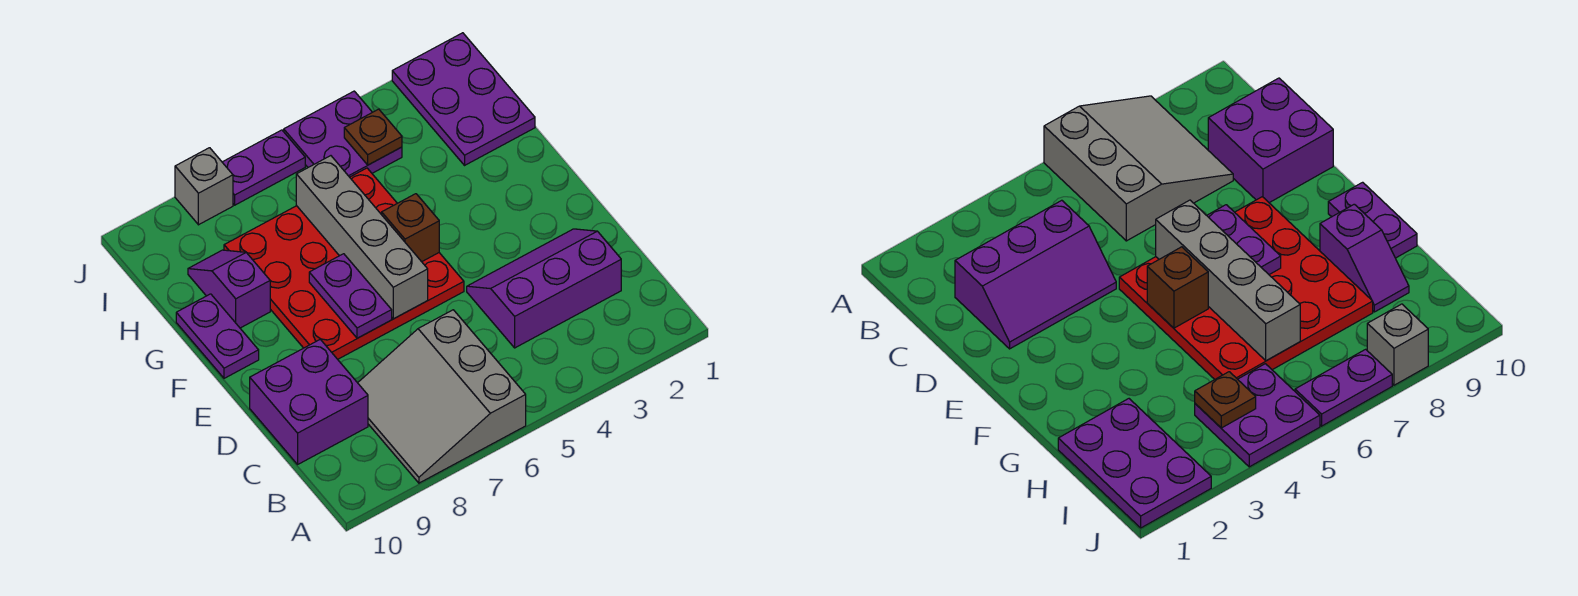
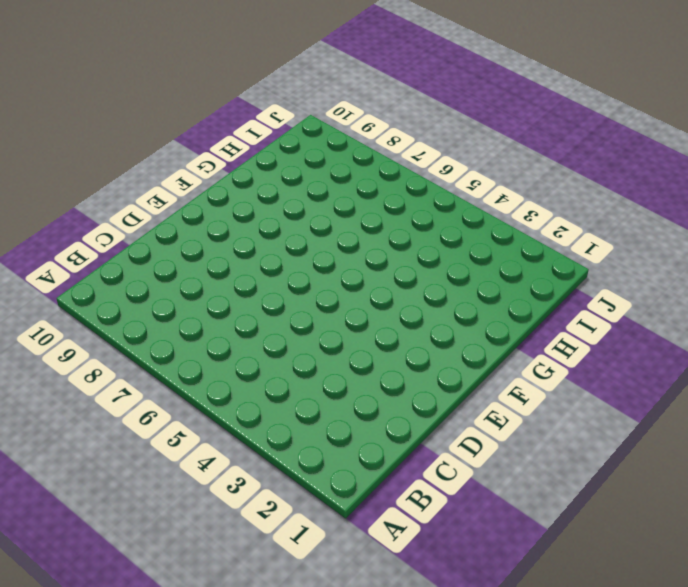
none -> grey slope A6:C8 level 1 top 6
none -> purple slope C2:D4 level 1 top C
none -> purple brick C9:D10 level 1

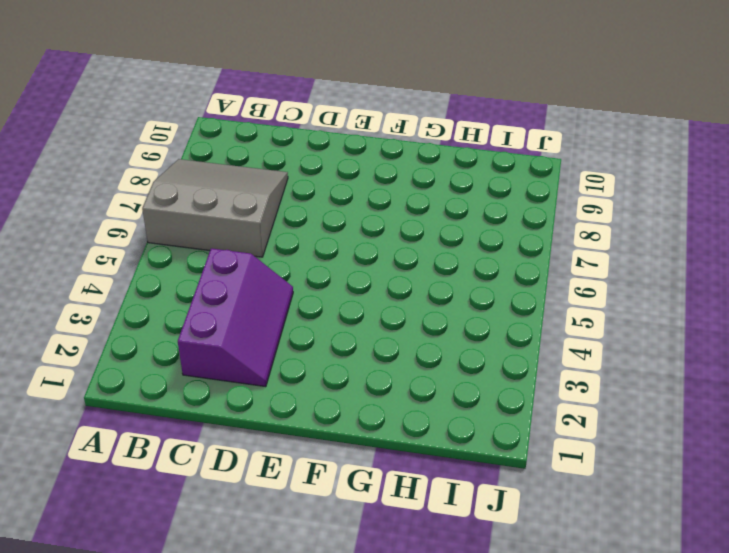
none -> purple brick C9:D10 level 1
none -> red plate E5:H8 level 1
none -> purple plate F10:G10 level 1

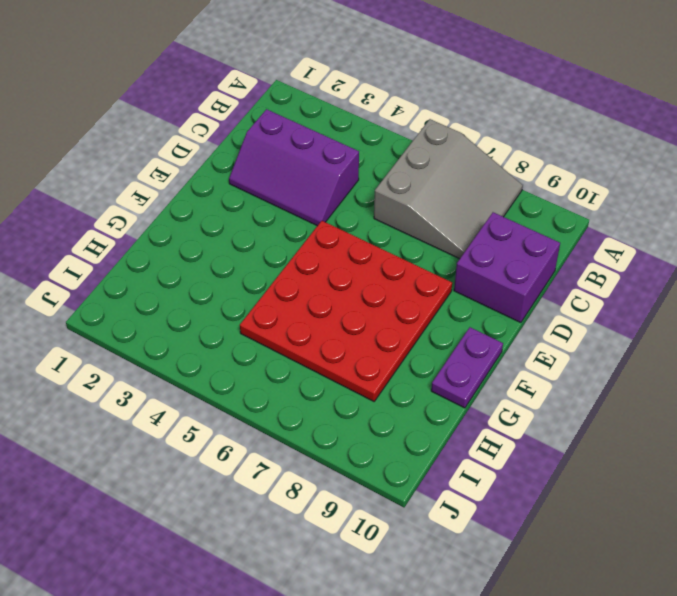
none -> purple slope G9:H9 level 1 top G
none -> purple plate H1:J2 level 1
none -> purple plate I4:J5 level 1

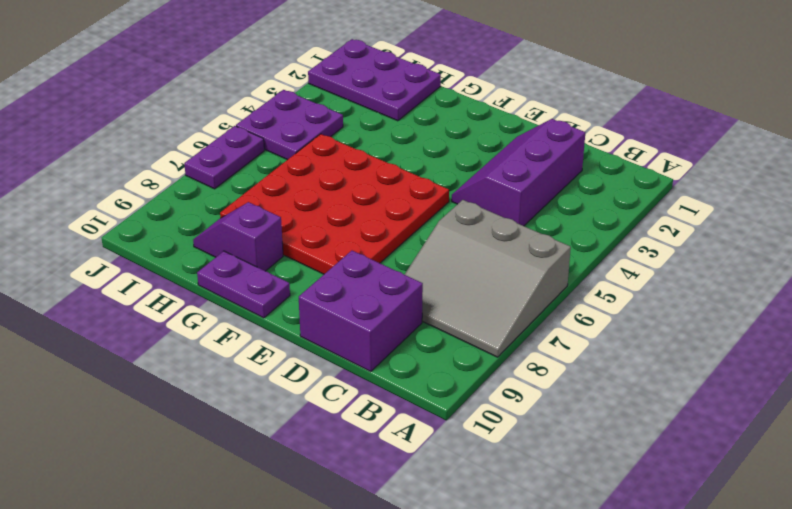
none -> grey brick J8 level 1
none -> grey brick E6:H6 level 2
none -> purple plate E7:F7 level 2

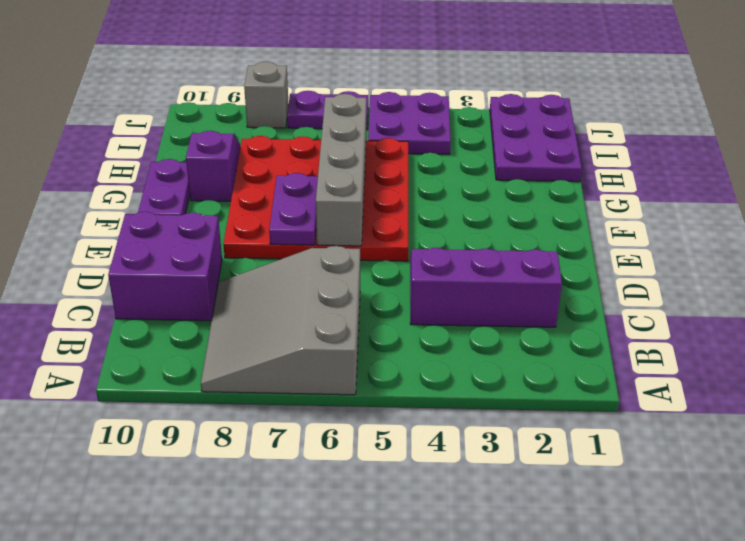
none -> brown brick F5 level 2
none -> brown plate I4 level 2

